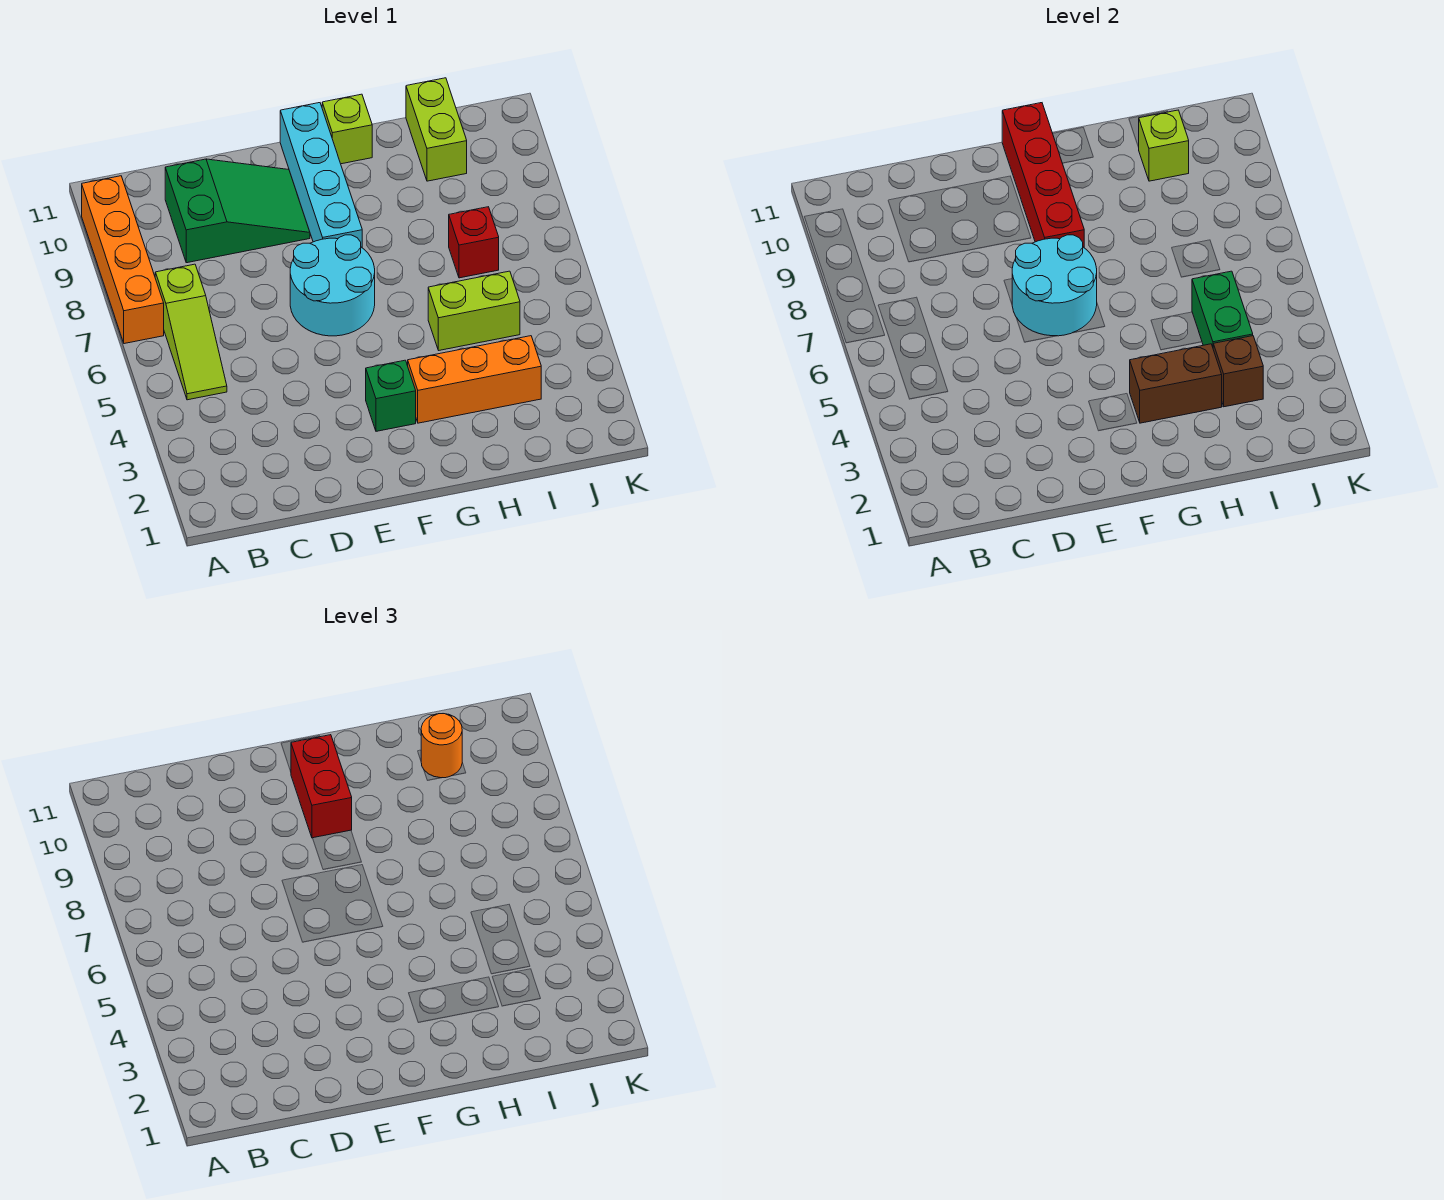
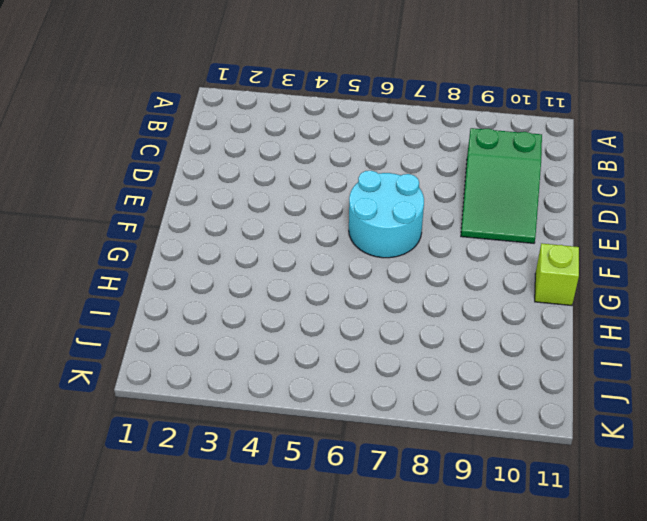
none -> orange brick A7:A10 level 1
none -> lime slope B5:B7 level 1 top 7
none -> green brick F3 level 1

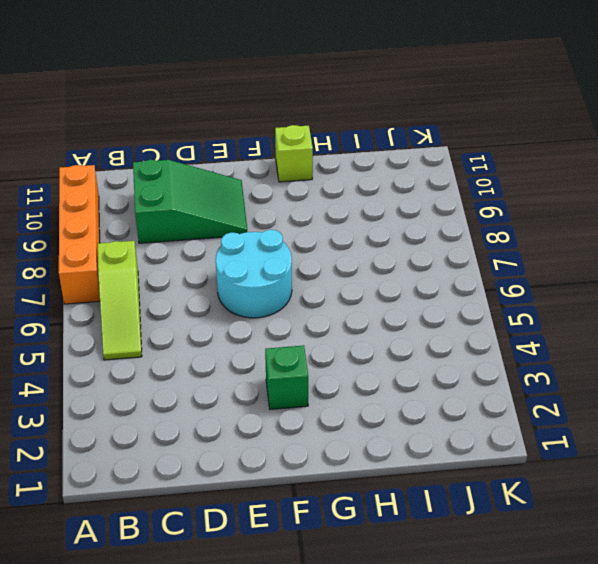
none -> cyan brick F8:F11 level 1
none -> orange brick G3:I3 level 1
none -> lime brick H5:I5 level 1

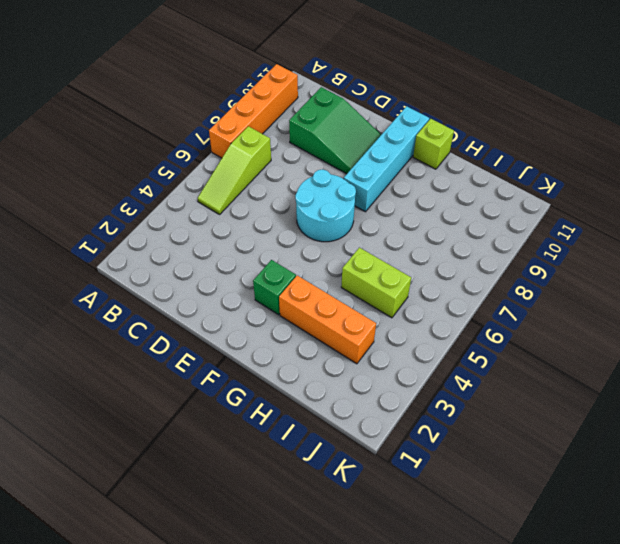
none -> red brick I7 level 1
none -> lime brick I10:I11 level 1
none -> cyan round brick E6:F7 level 2

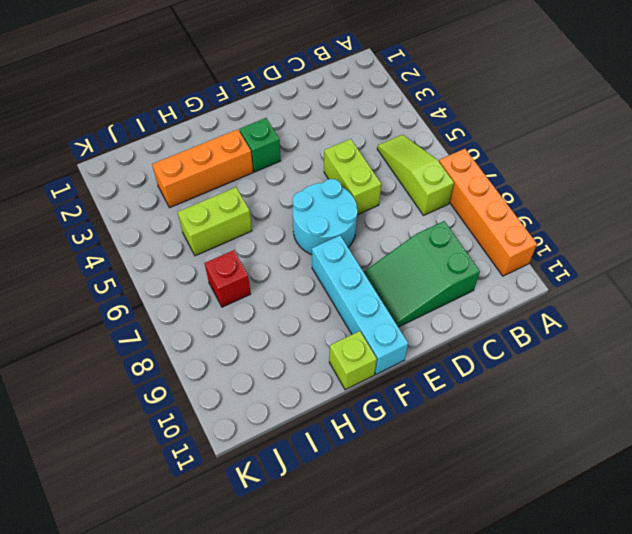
lime brick D5:D6 level 1 -> lime brick I10:I11 level 1
none -> cyan round brick E6:F7 level 2
none -> red brick F8:F11 level 2
none -> brown brick G3:H3 level 2

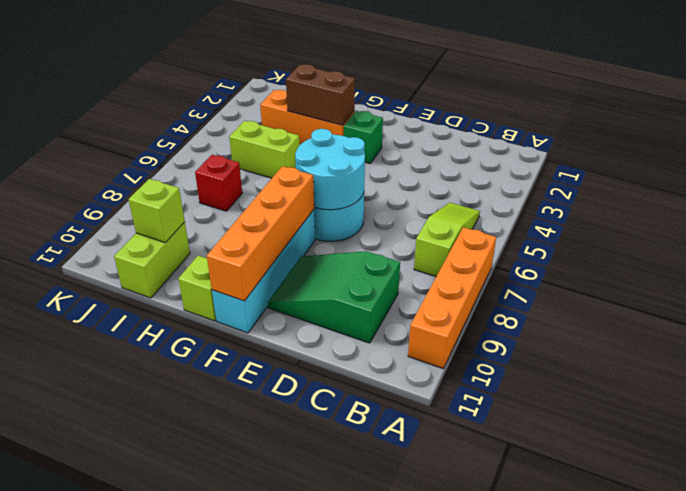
orange brick F8:F11 level 2 -> red brick F8:F11 level 2
none -> brown brick I3 level 2
none -> green brick I4:I5 level 2
none -> red brick F9:F10 level 3

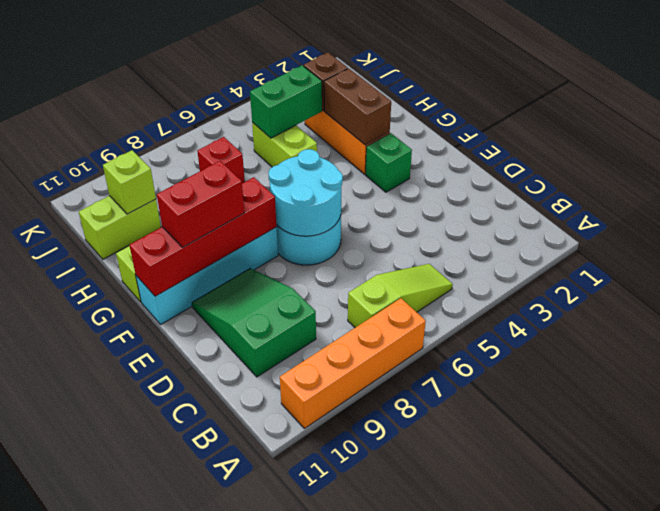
none -> orange round brick I10 level 3

